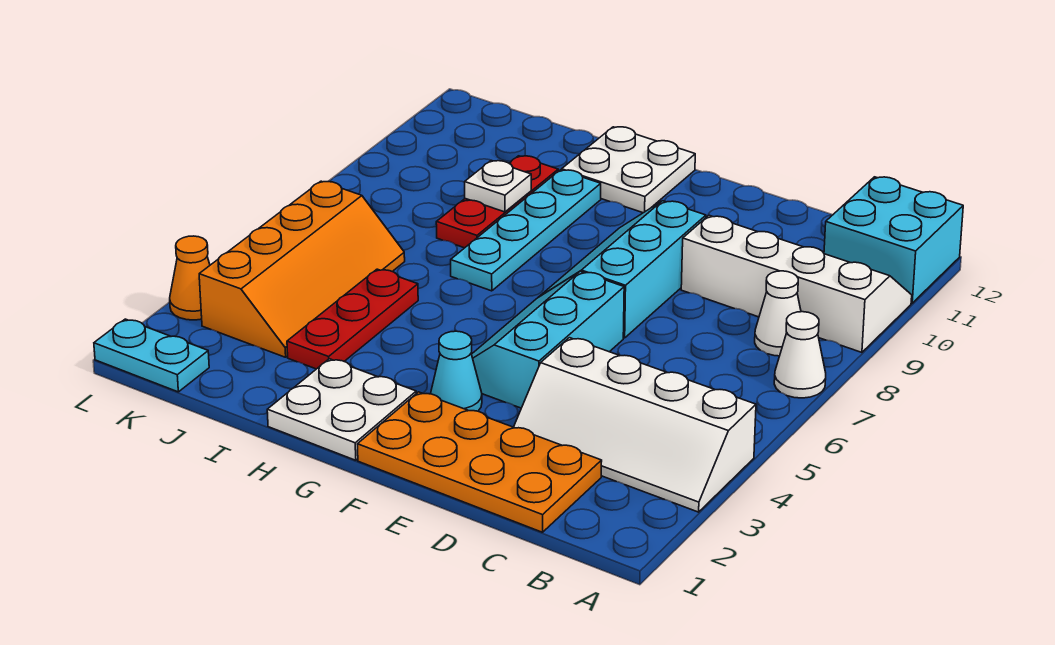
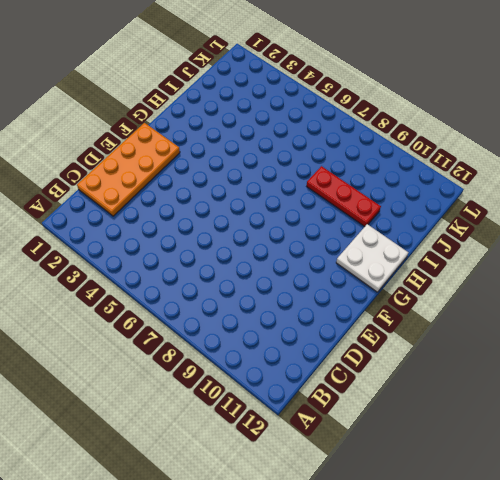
none -> white slope A3:D4 level 1 top 4
none -> white cone A7 level 1
none -> white slope A9:D10 level 1 top 9

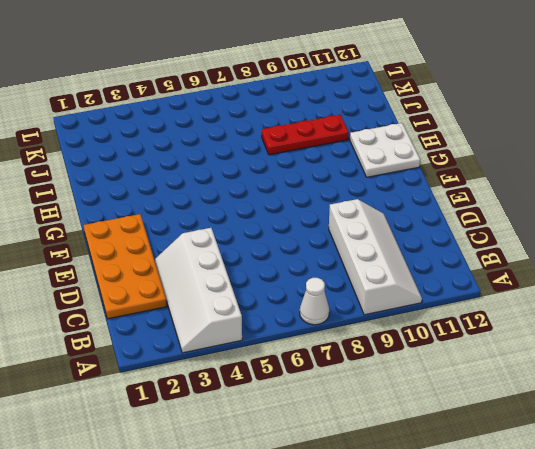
none -> cyan brick A11:B12 level 1
none -> white cone B8 level 1
none -> cyan slope E4:F6 level 1 top E

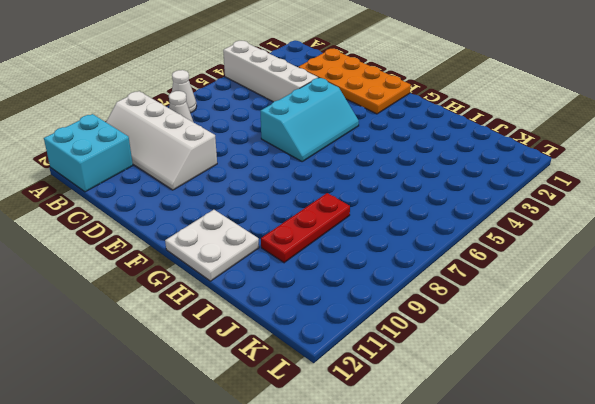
none -> cyan slope E7:F9 level 1 top E
none -> cyan cone F3 level 1
none -> white plate G1:H2 level 1

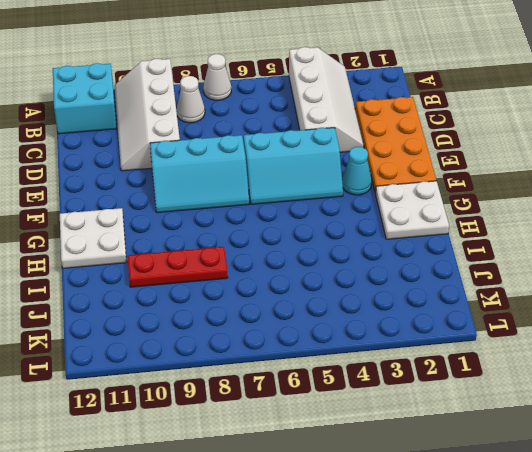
none -> cyan plate H7:H10 level 1
none -> red plate I3:I5 level 1
none -> orange slope J3:K6 level 1 top K

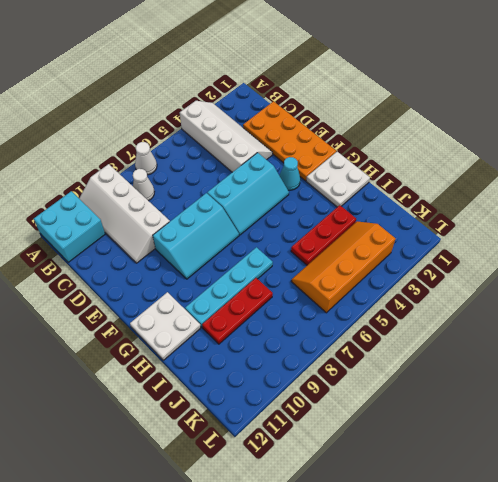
none -> cyan plate K1:L1 level 1
none -> orange cone L3 level 1
none -> white plate I9 level 2

